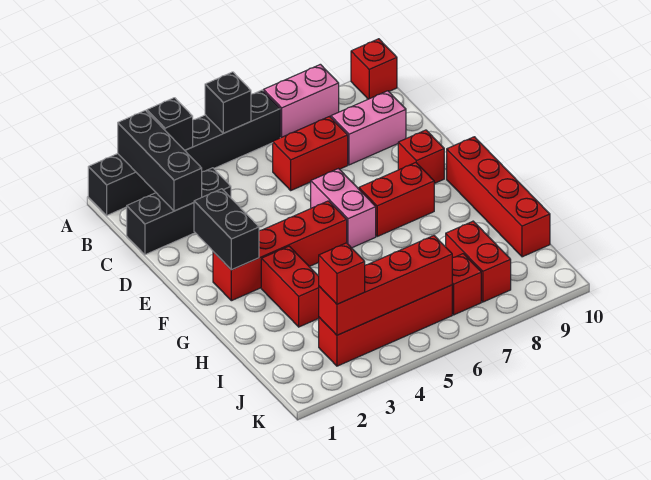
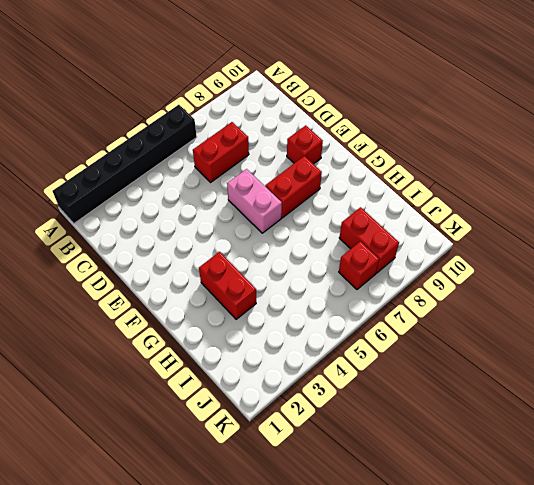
none -> pink brick A7:A8 level 1
none -> red brick A10 level 1
none -> black brick C1:C3 level 1

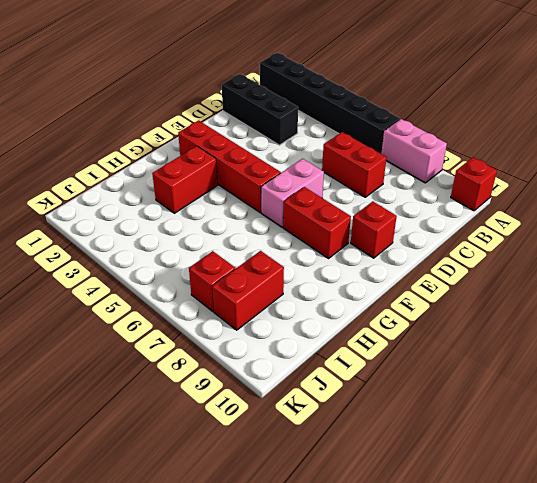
none -> pink brick C8:C9 level 1
none -> red brick F10:I10 level 1
none -> red brick J3:J6 level 1

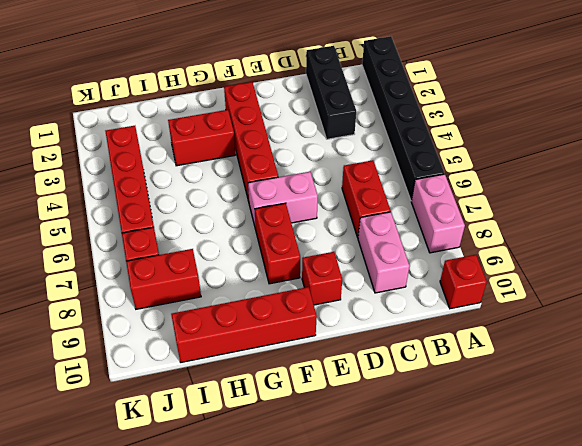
none -> black brick A2:C2 level 2
none -> black brick A3 level 2
none -> black brick A5 level 2

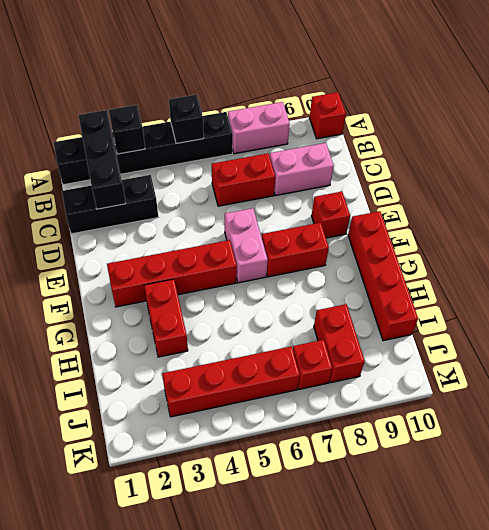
none -> black brick E2:F2 level 2
none -> red brick J3:J6 level 2
none -> red brick J3 level 3

